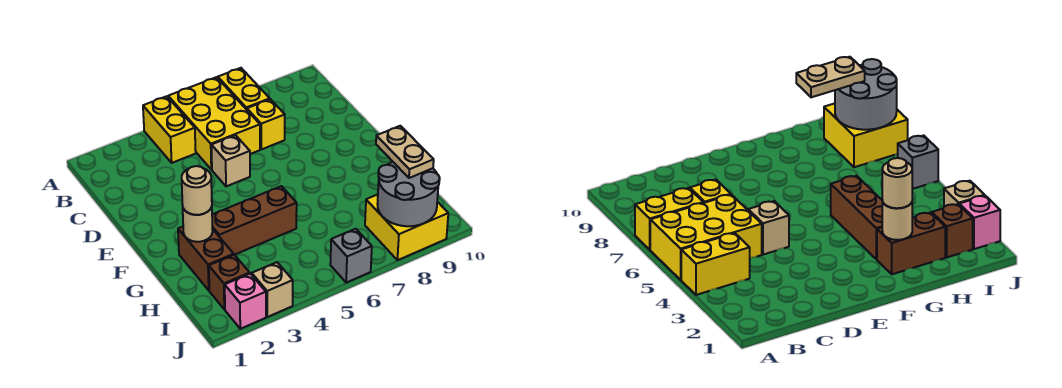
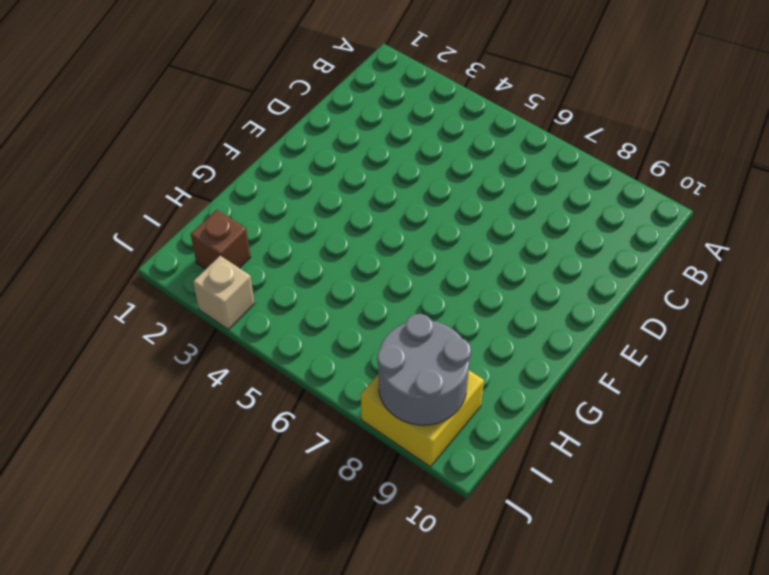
none -> yellow brick A4:B4 level 1
none -> yellow brick A5:C6 level 1
none -> yellow brick A7:B7 level 1

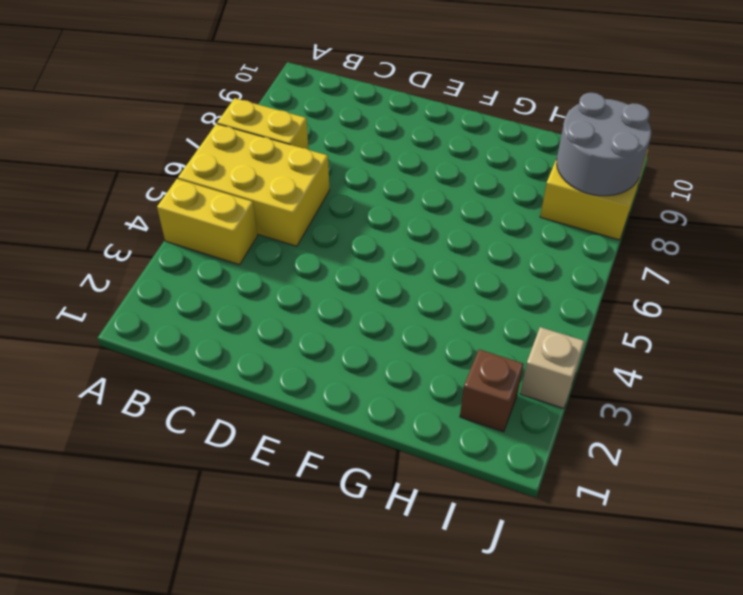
none -> yellow brick C7 level 1
none -> tan brick D5 level 1
none -> brown brick G2:H2 level 1

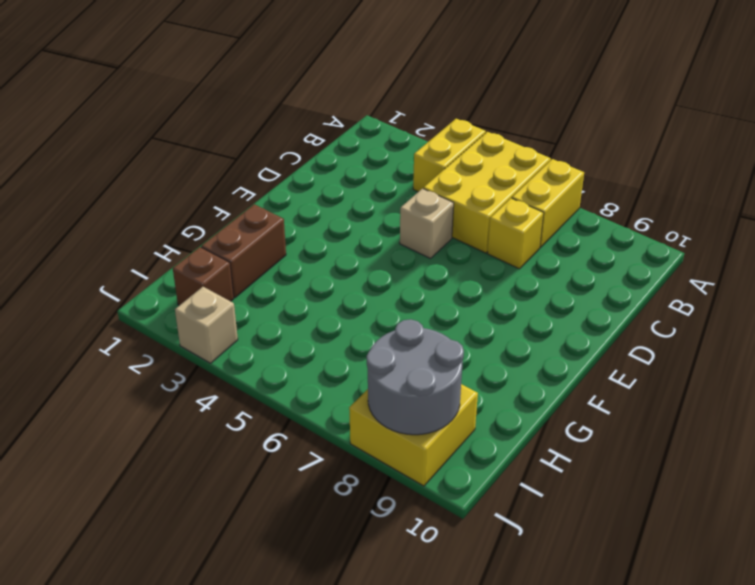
none -> brown brick G3:G5 level 1
none -> pink brick J2 level 1
none -> grey brick J6 level 1

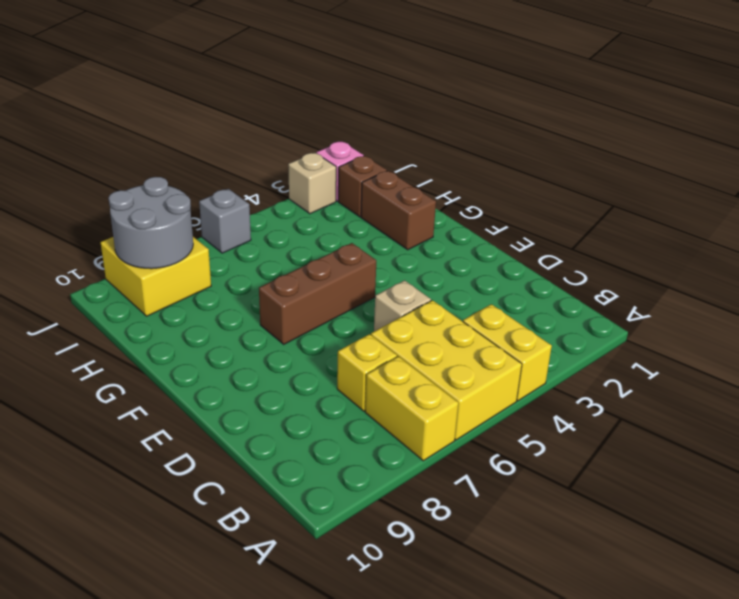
brown brick F5:F7 level 1 -> brown brick G3:G5 level 1
none -> tan round brick G2 level 2
none -> tan round brick G2 level 3
none -> tan plate H9:I9 level 3

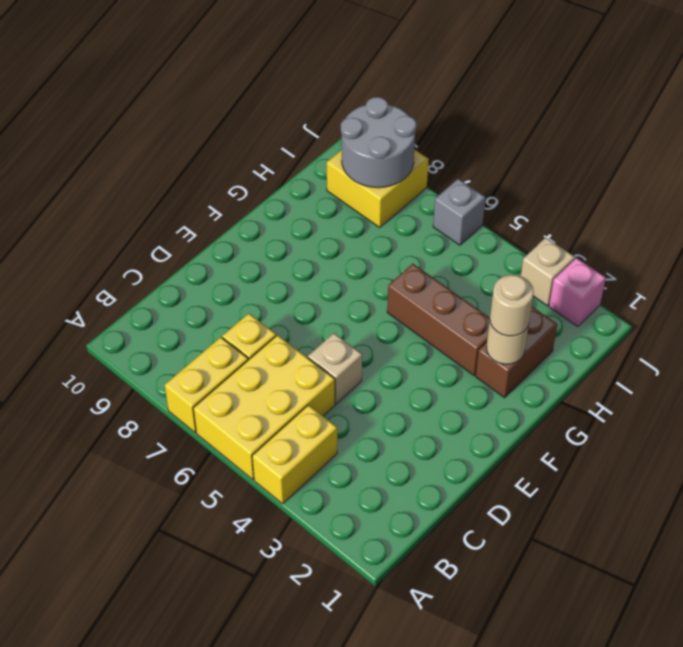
none -> brown brick I2 level 1
none -> tan plate H9:I9 level 3

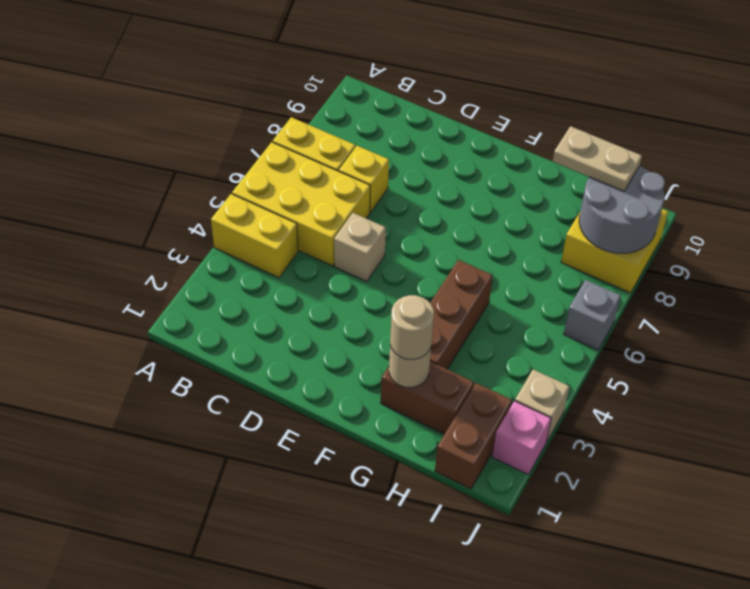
brown brick I1:I2 level 1 -> brown brick I2 level 1

